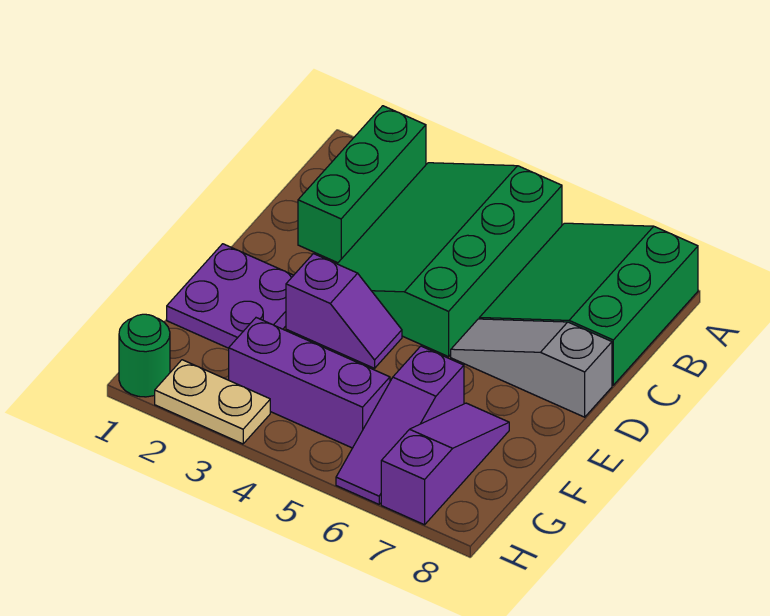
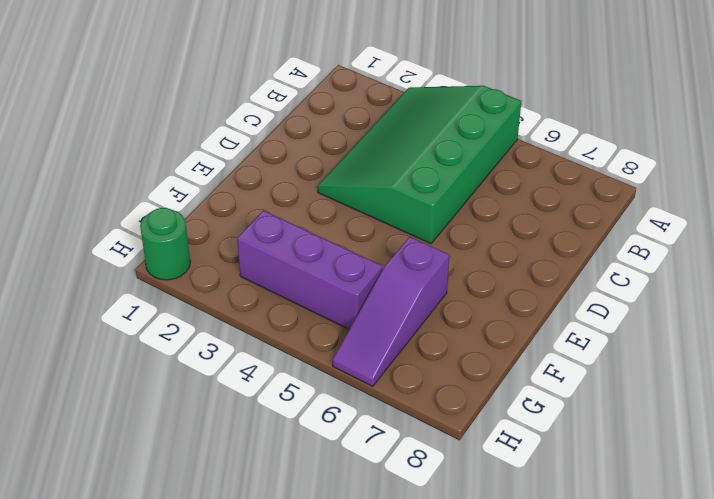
none -> green brick A2:C2 level 1
none -> green slope A6:C8 level 1 top 8

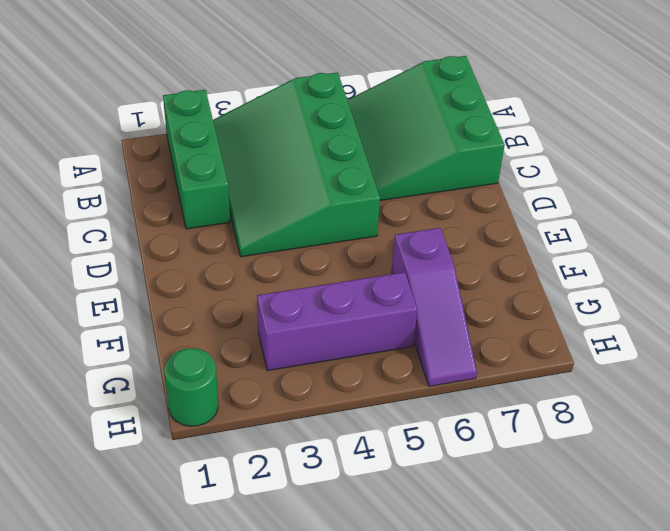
none -> grey slope D6:D8 level 1 top 8
none -> purple plate E1:F2 level 1

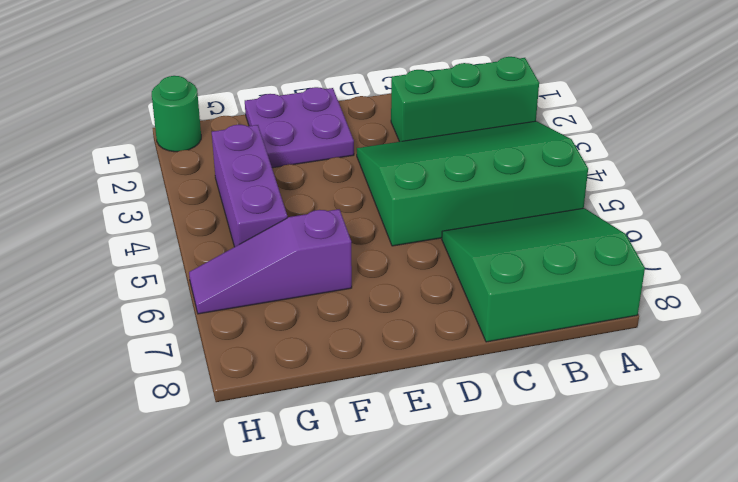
none -> grey slope D6:D8 level 1 top 8
none -> purple slope E3:E4 level 1 top 3

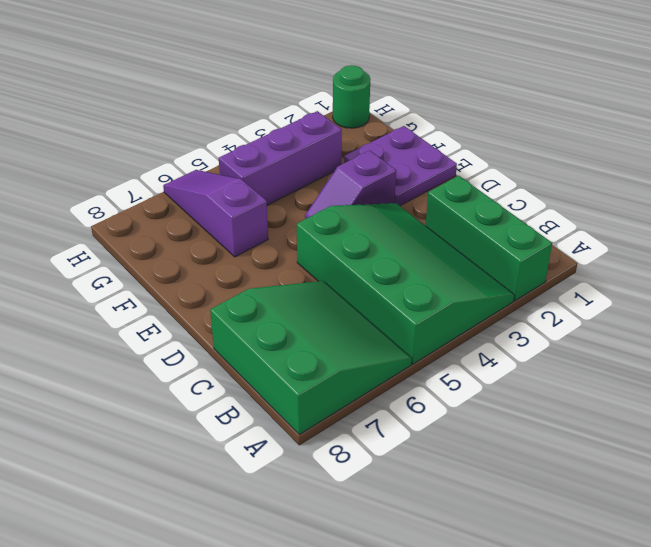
none -> grey slope D6:D8 level 1 top 8
none -> purple slope F7:H7 level 1 top H

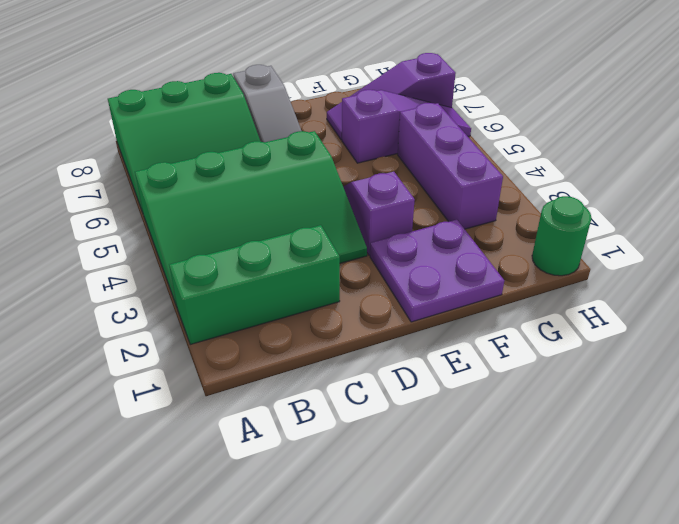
none -> tan plate H2:H3 level 1

